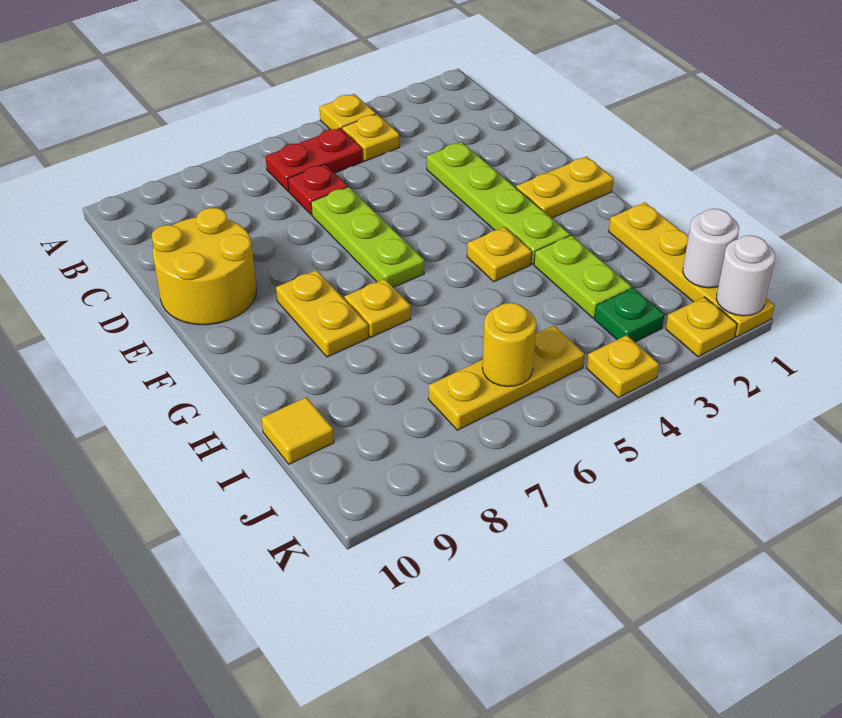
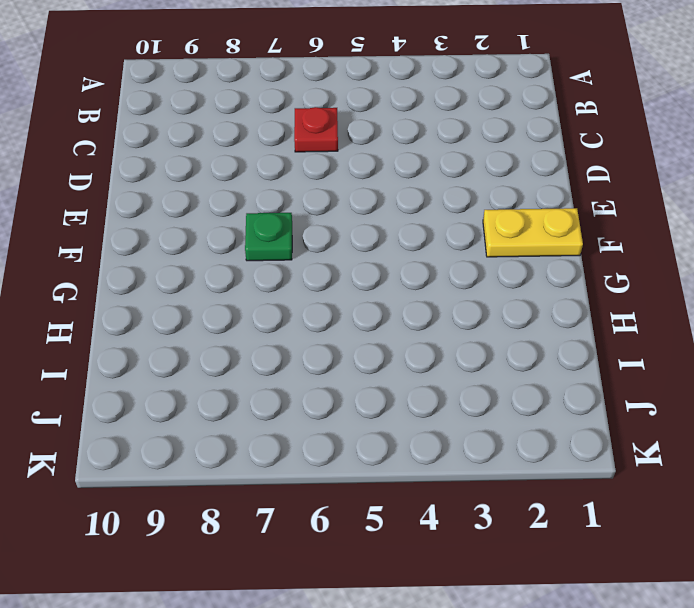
green plate F7 level 1 -> green plate J3 level 1
none -> yellow plate A4 level 1
none -> yellow plate B4 level 1
none -> red plate B5:B6 level 1

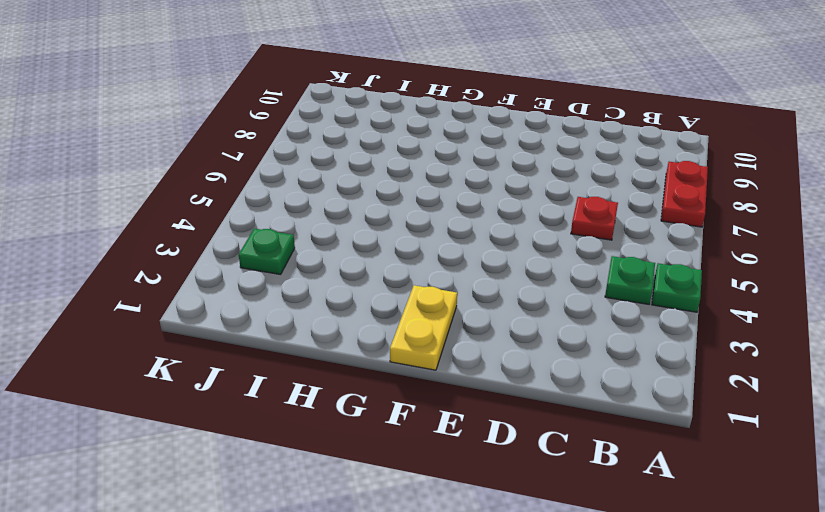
green plate A4 level 1 -> yellow plate A4 level 1
red plate A7:A8 level 1 -> red plate B5:B6 level 1
green plate B4 level 1 -> yellow plate B4 level 1
none -> lime plate D3:G3 level 1
none -> lime plate D6:F6 level 1
none -> yellow round brick D9:E10 level 1

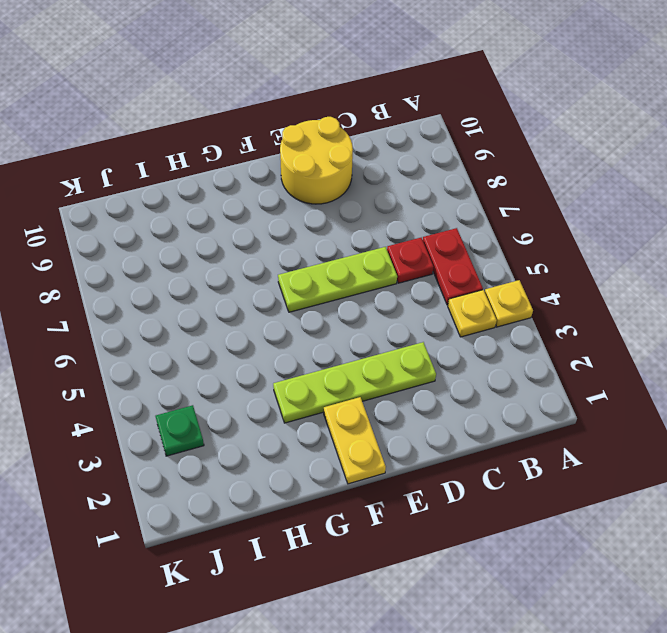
none -> yellow plate F8:G8 level 1
none -> yellow plate G4 level 1
none -> yellow plate G7 level 1

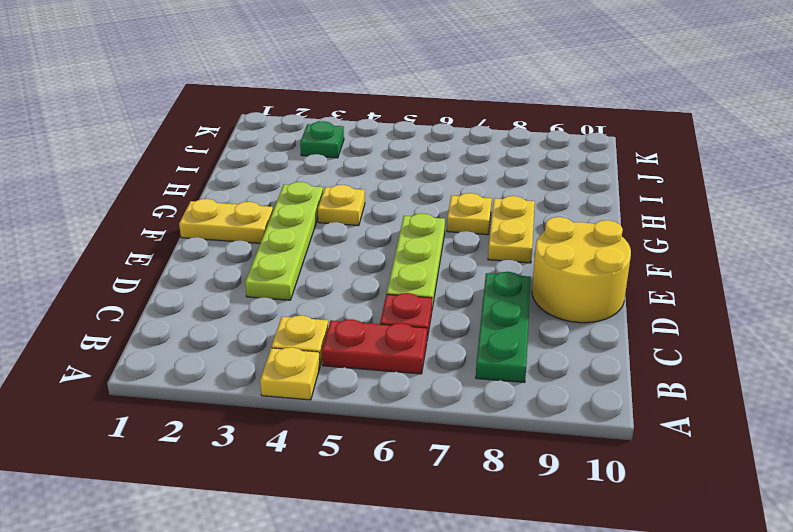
green plate B8:D8 level 1 -> none
none -> yellow plate H1:K1 level 1
none -> lime plate H3:I3 level 1
none -> yellow tile I10 level 1

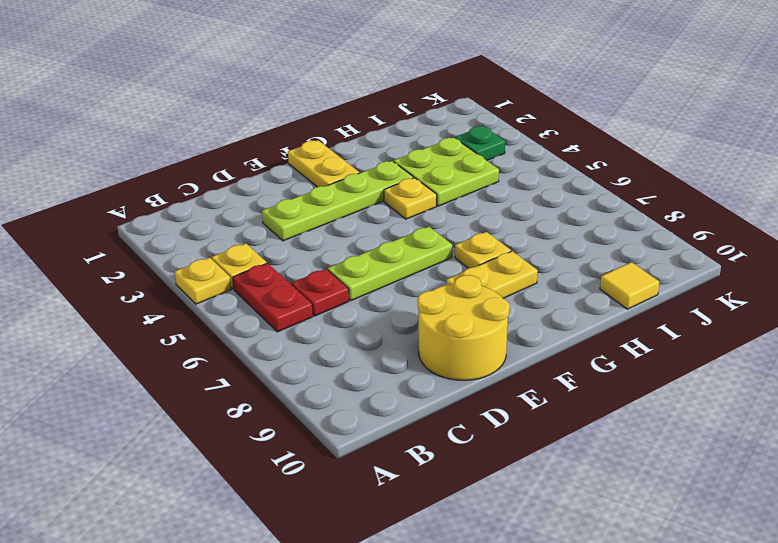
lime plate H3:I4 level 1 -> lime plate H3:I3 level 1
none -> yellow plate H1:K1 level 1
none -> yellow plate J5:J7 level 1
none -> yellow plate K2 level 1

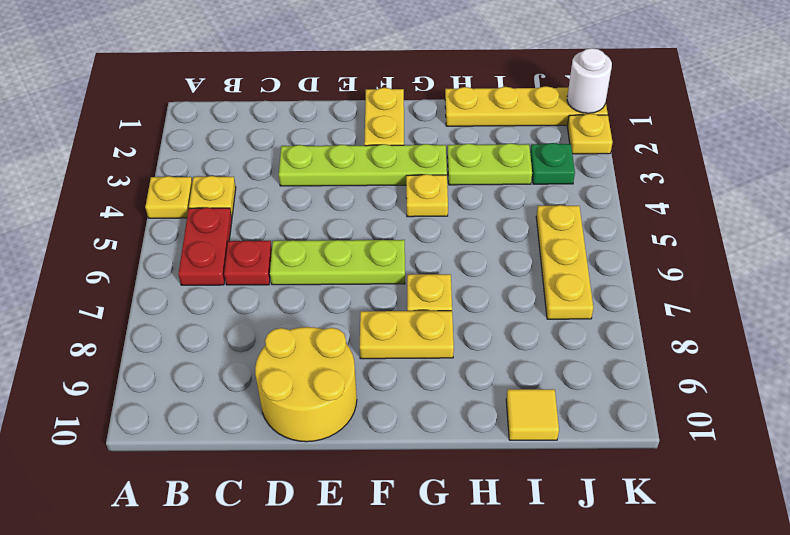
none -> yellow plate K4 level 1
none -> white round brick J1 level 2
none -> yellow round brick J6 level 2

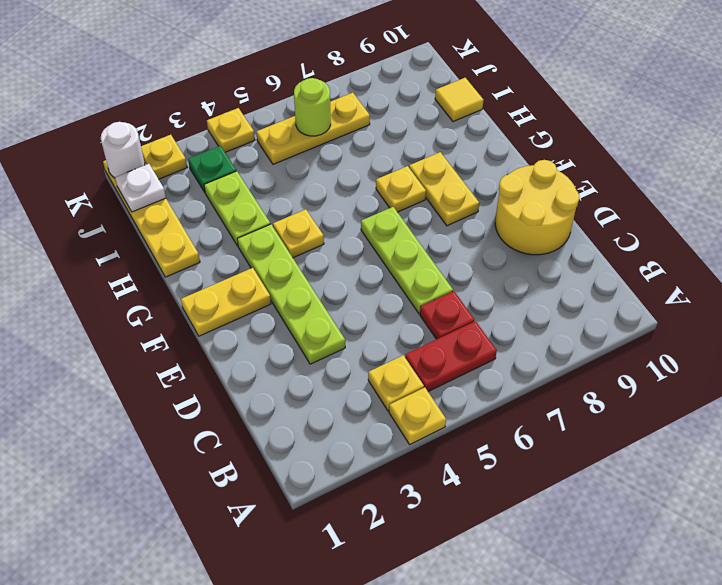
white plate J1 level 2 -> white round brick J1 level 2
lime round brick J6 level 2 -> yellow round brick J6 level 2

